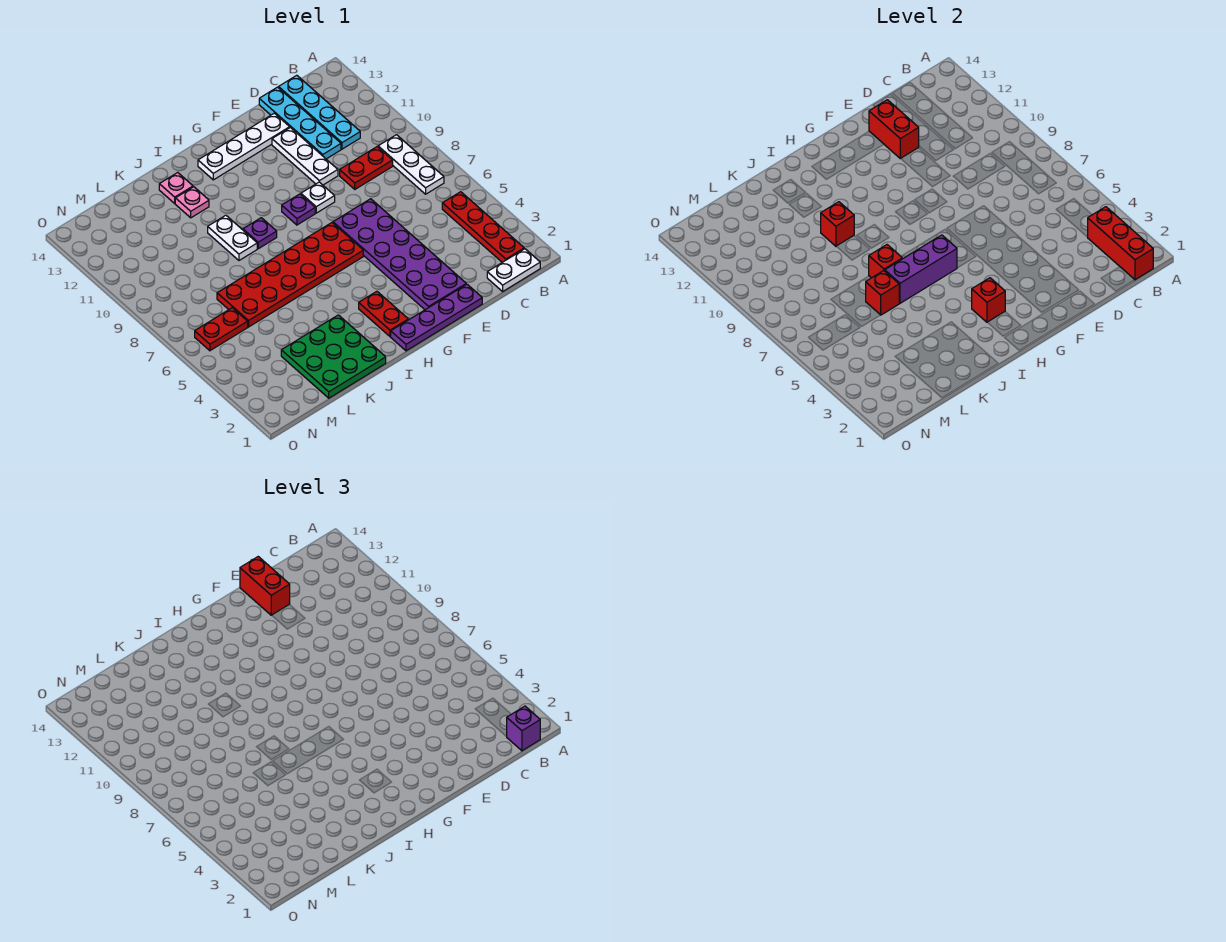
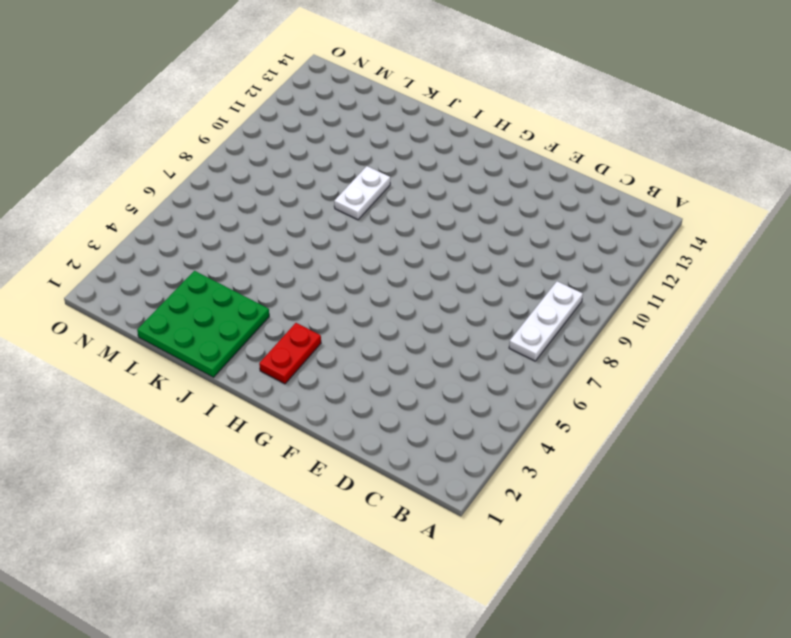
none -> white plate B1:C1 level 1
none -> red plate B2:B5 level 1
none -> red plate C9:D9 level 1

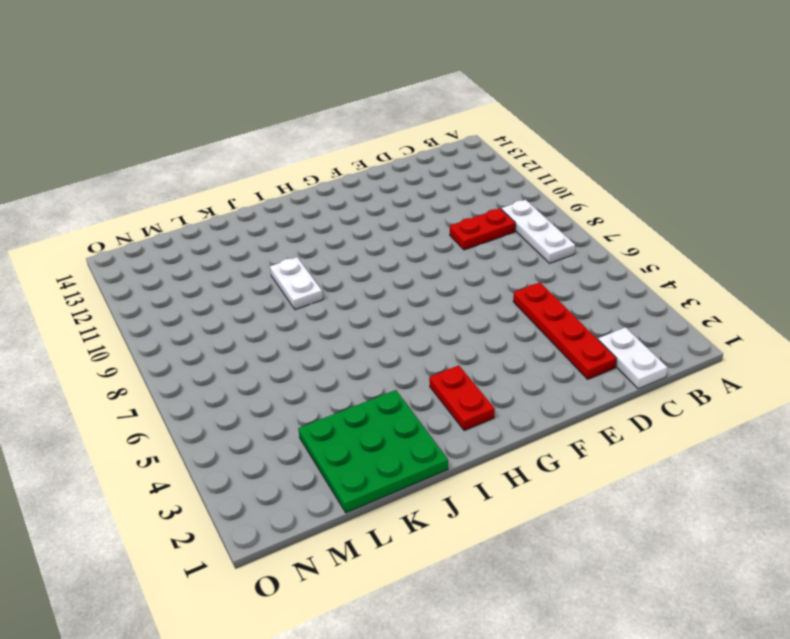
white plate C1:C2 level 1 -> white plate B1:C1 level 1
red plate D2:D5 level 1 -> red plate B2:B5 level 1
none -> cyan plate C11:C14 level 1
none -> cyan plate D11:D14 level 1
none -> purple plate E1:H1 level 1

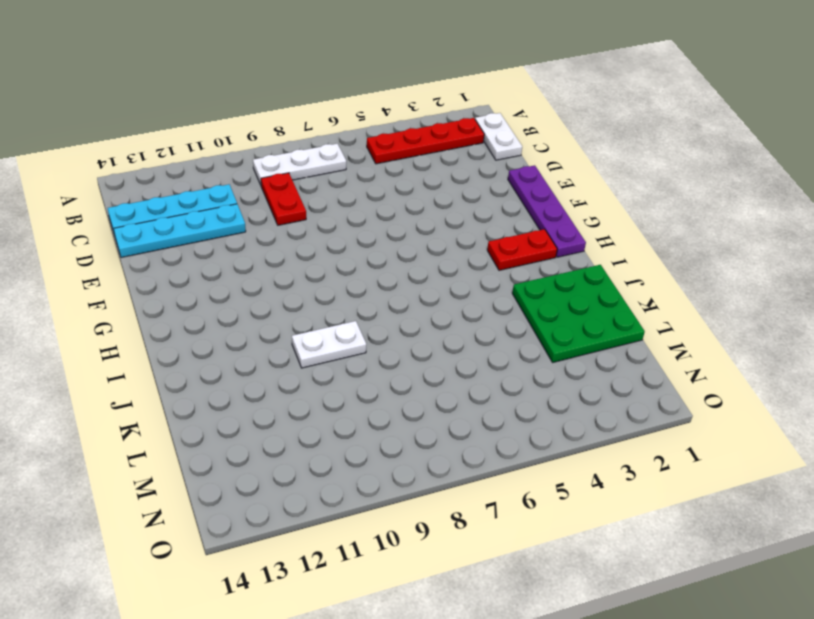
none -> purple plate E2:F7 level 1
none -> white plate E10:E12 level 1
none -> white plate E13:H13 level 1

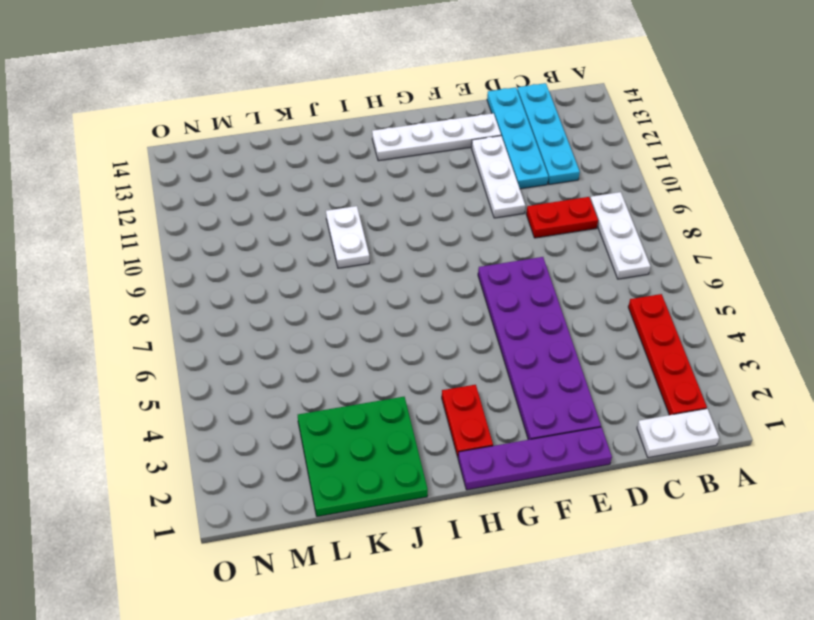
none -> white plate F9 level 1
none -> red plate G6:L7 level 1
none -> purple plate G9 level 1

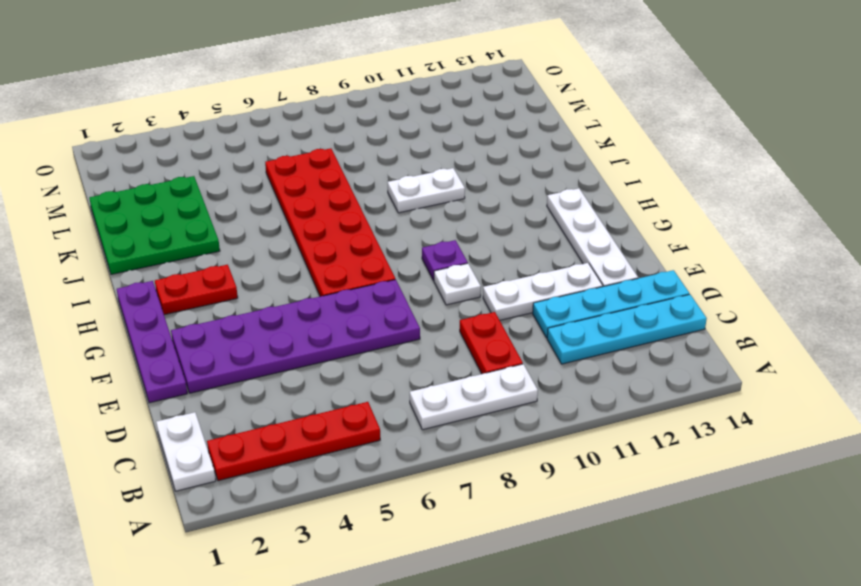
none -> purple plate I9 level 1
none -> pink plate J12 level 1
none -> pink plate J13 level 1

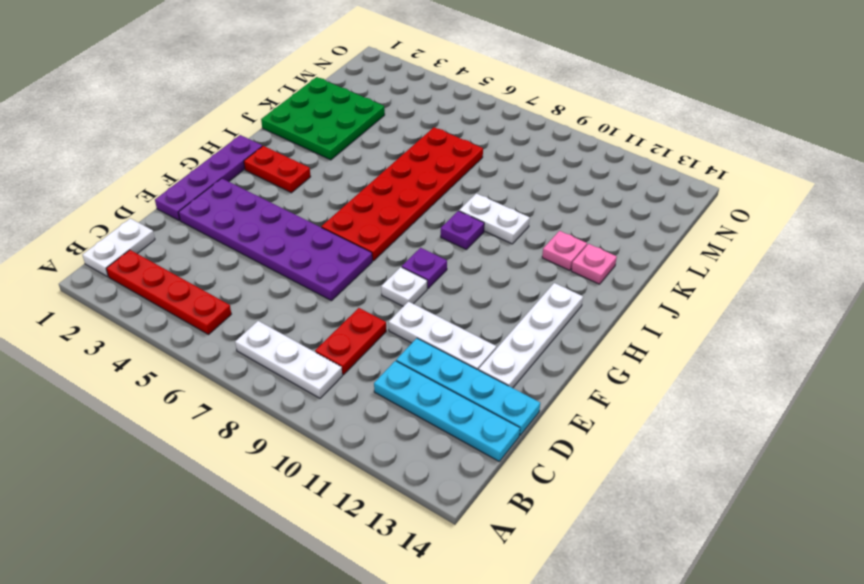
none -> red plate M6:N6 level 1
none -> red brick B1:B3 level 2
none -> red brick E12:E13 level 2

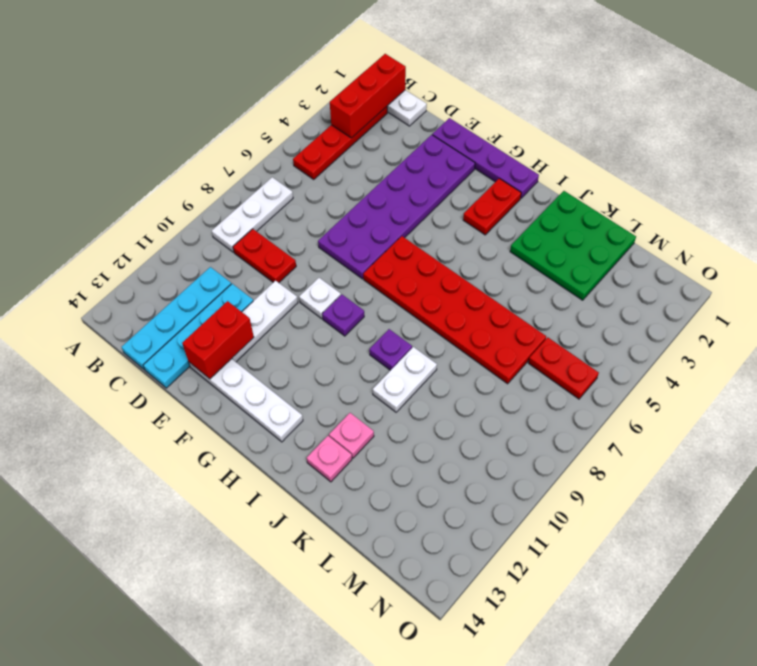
none -> red brick H3 level 2
none -> purple brick H6:J6 level 2
none -> red brick J7 level 2

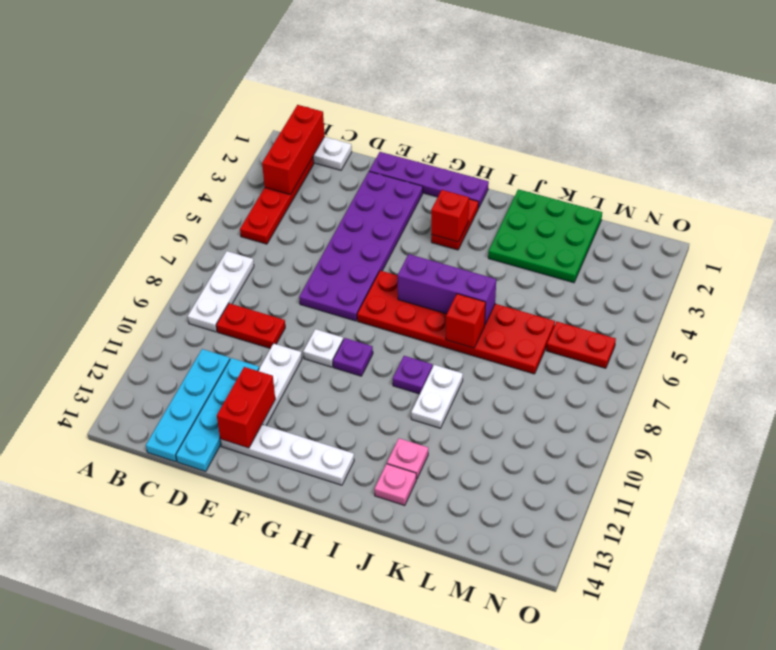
none -> red brick J10 level 2
none -> red brick K6 level 2
none -> purple brick B1 level 3

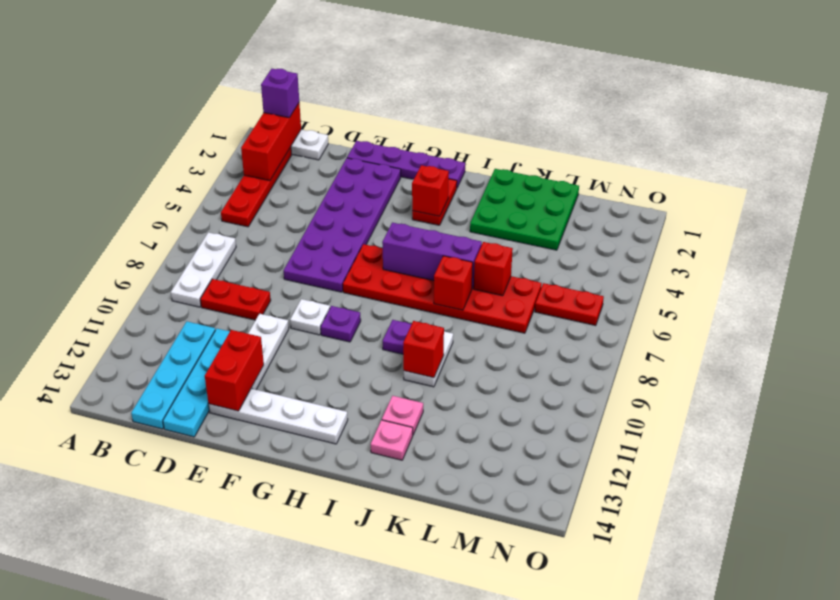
none -> red brick E13:E14 level 3

